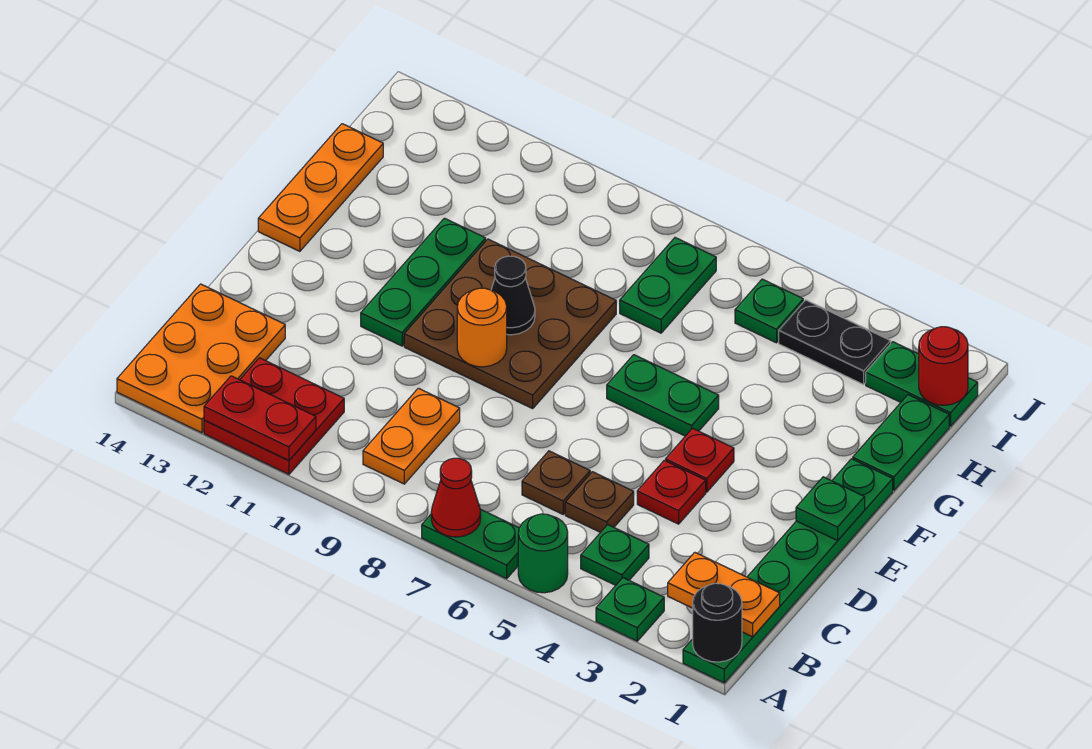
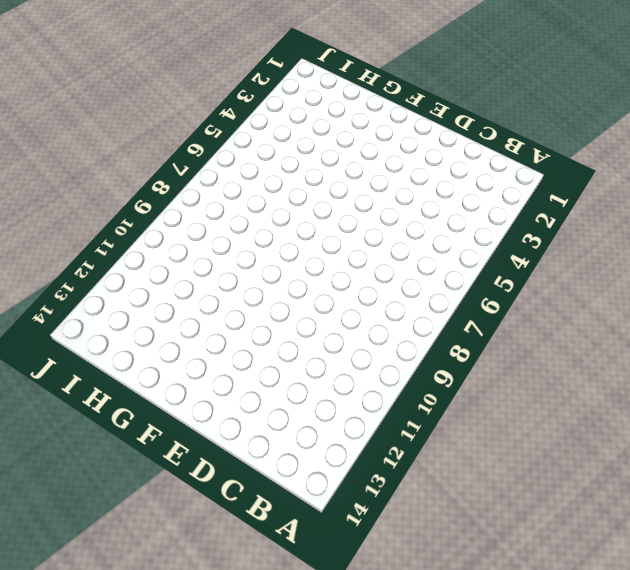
none -> green plate A1:F1 level 1
none -> green plate A3 level 1
none -> green round brick A5 level 1

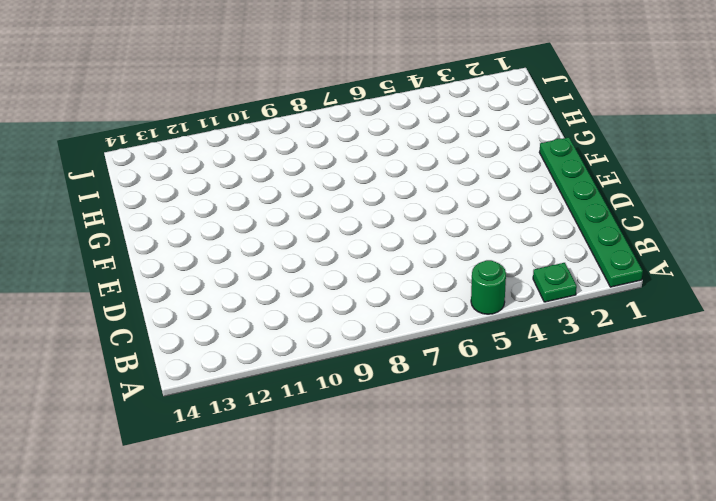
none -> green plate A6:A7 level 1
none -> red plate A11:B12 level 1
none -> orange plate A13:C14 level 1

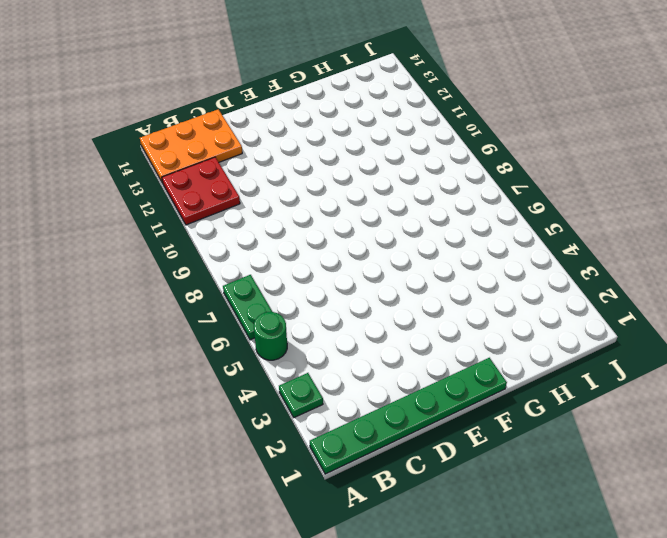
none -> green plate B4 level 1
none -> orange plate B9:C9 level 1
none -> brown plate C5 level 1

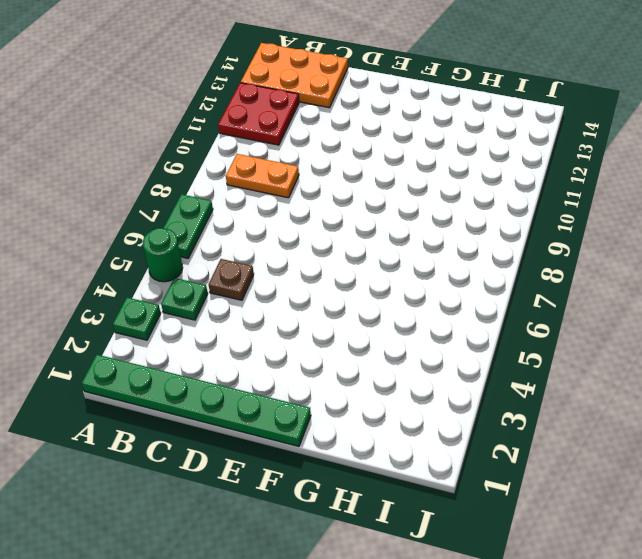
none -> brown plate C6 level 1
none -> red plate D4 level 1
none -> red plate E4 level 1

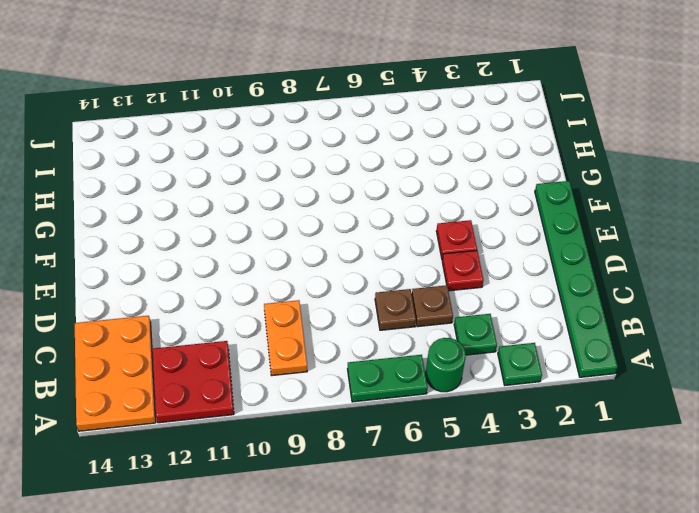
none -> brown plate E8:G10 level 1
none -> green plate E11:G11 level 1
none -> green plate F5:F6 level 1

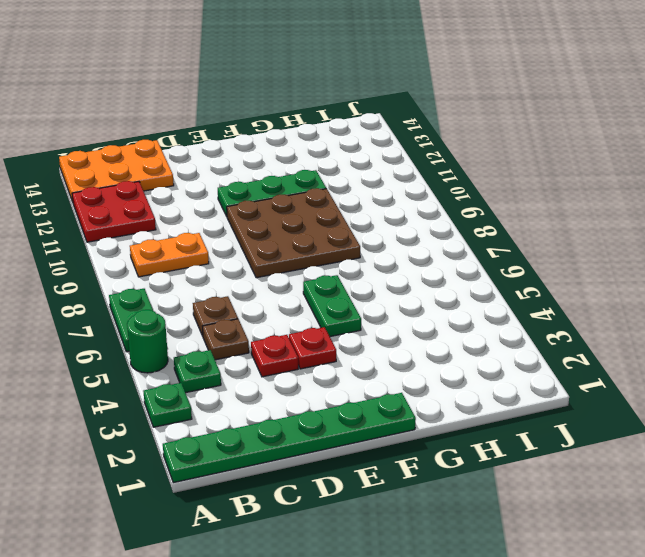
none -> orange plate F14:H14 level 1
none -> green plate G1:H1 level 1
none -> green plate H7:I7 level 1

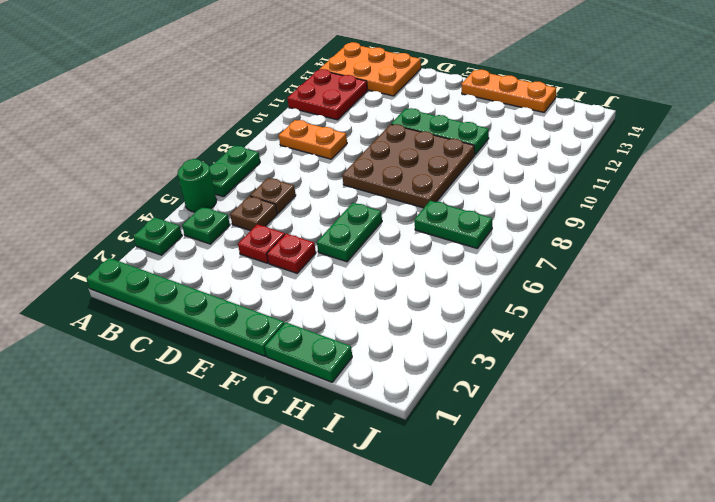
none -> green plate I1:I2 level 1
none -> black plate I3:I4 level 1
none -> green plate I5 level 1

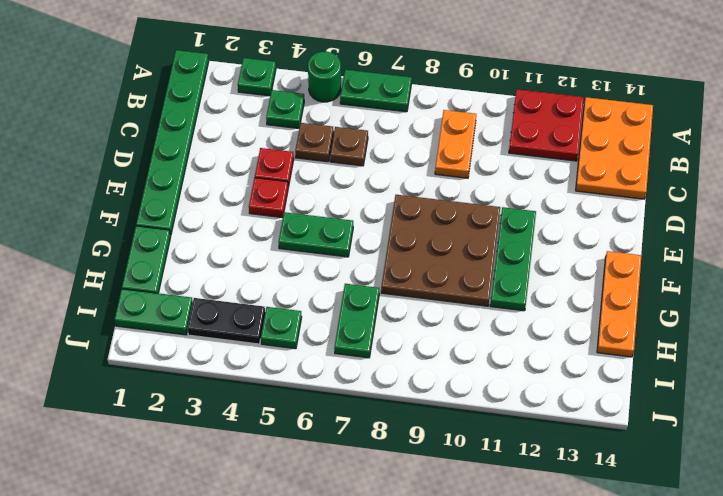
none -> black round brick A1 level 2
none -> red cone A7 level 2
none -> red plate A11:A12 level 2

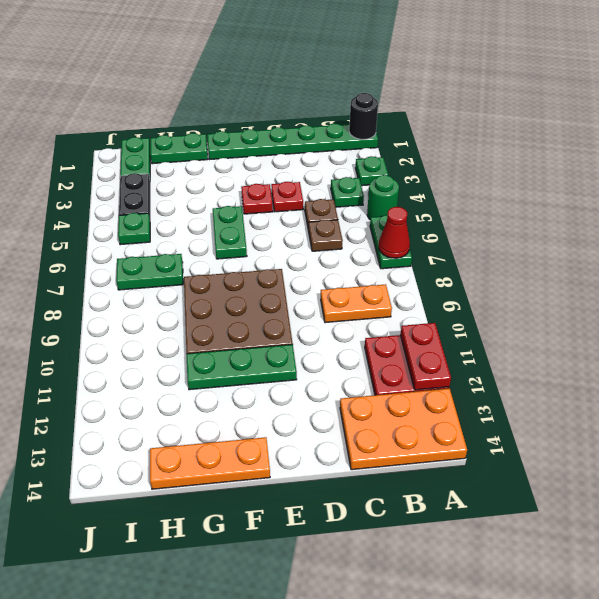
none -> orange plate B1:B2 level 2
none -> green plate E1 level 2
none -> orange round brick E9 level 2

